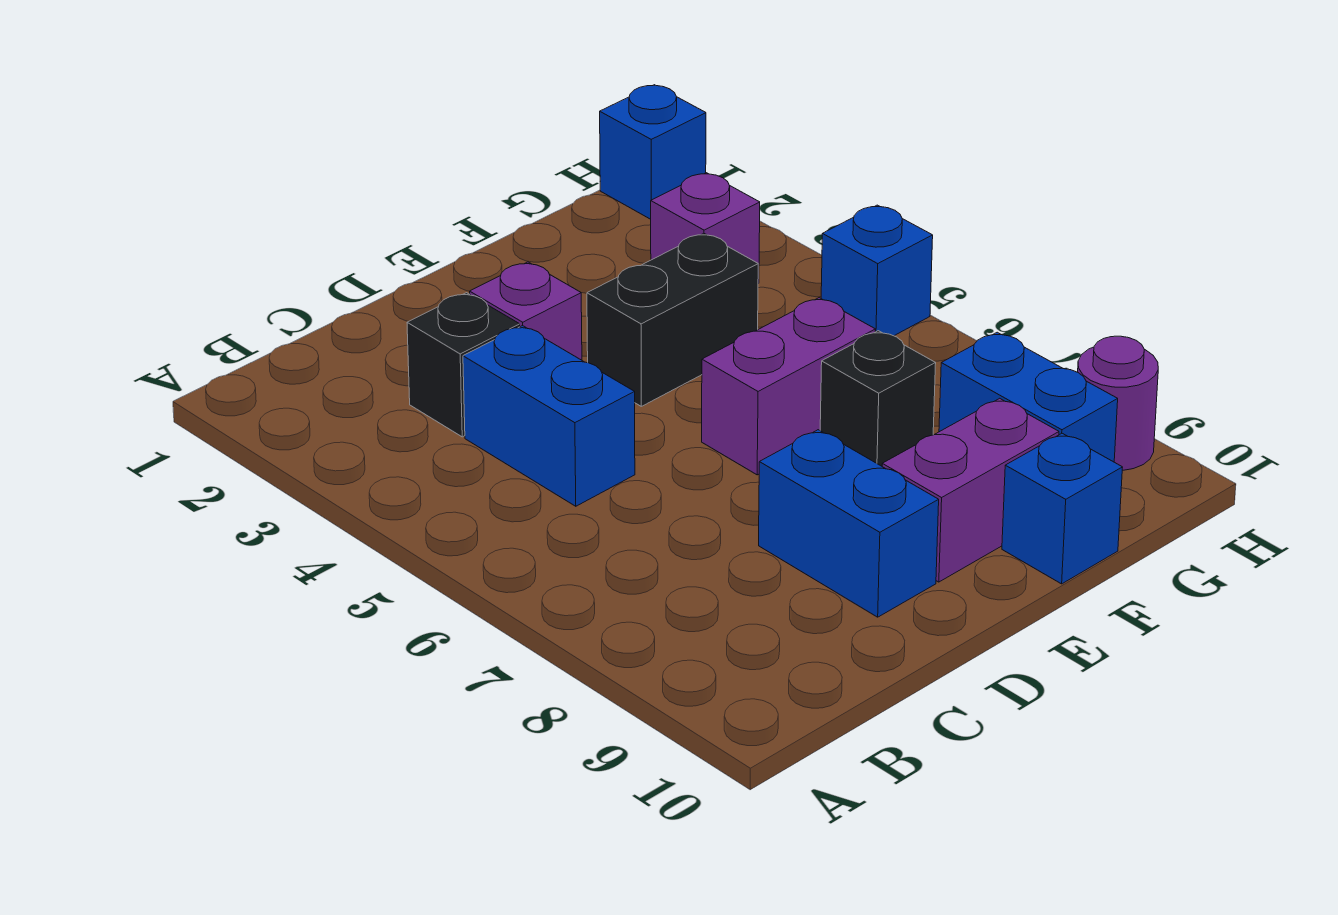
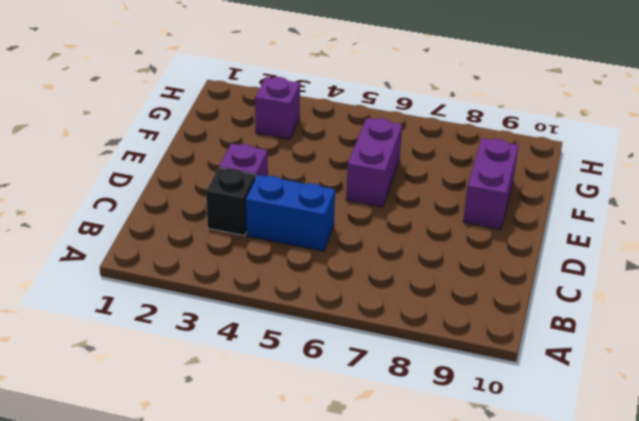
none -> blue brick D8:D9 level 1
none -> black brick E4:F4 level 1
none -> black brick F7 level 1

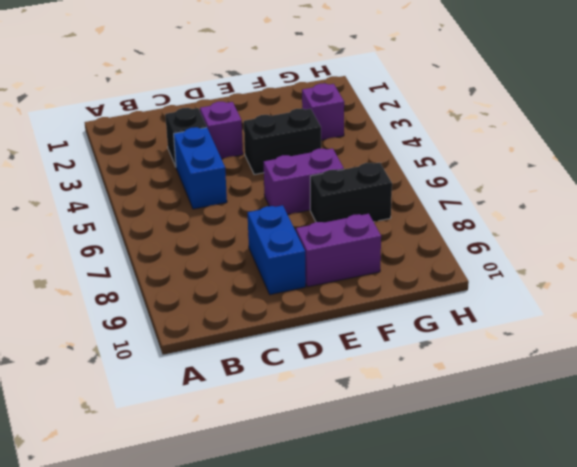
black brick F7:G7 level 1 -> black brick F7 level 1
none -> blue brick F10 level 1
none -> blue brick G8:G9 level 1
none -> blue brick H1 level 1

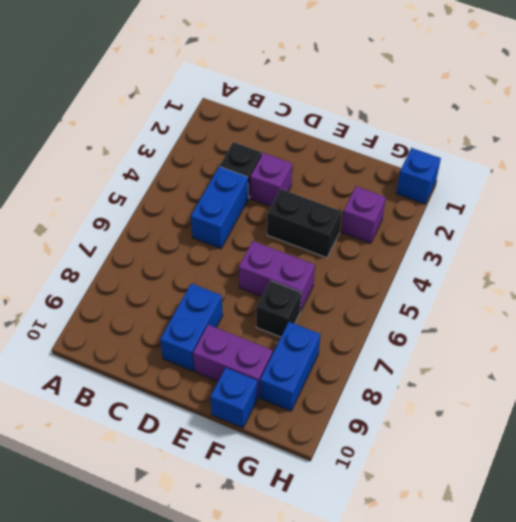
none -> blue brick H5 level 1
none -> purple round brick H9 level 1

